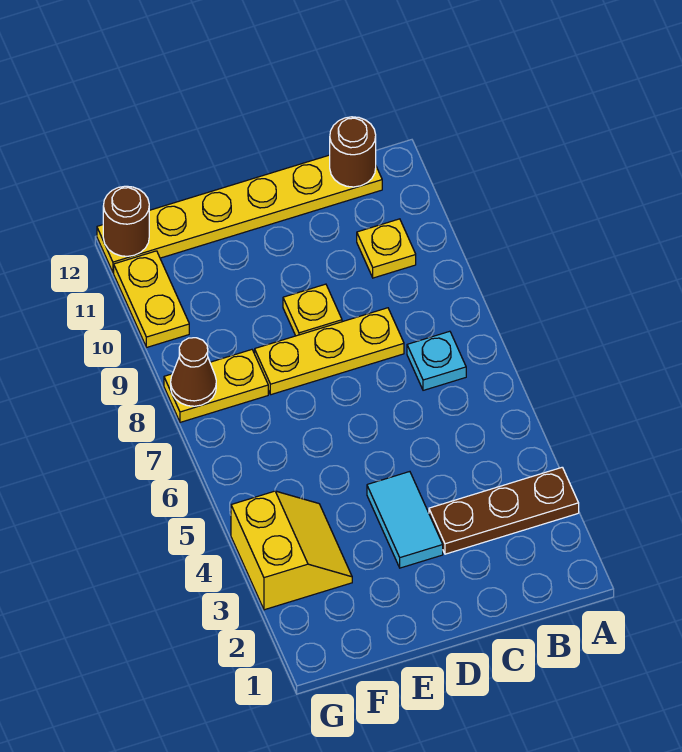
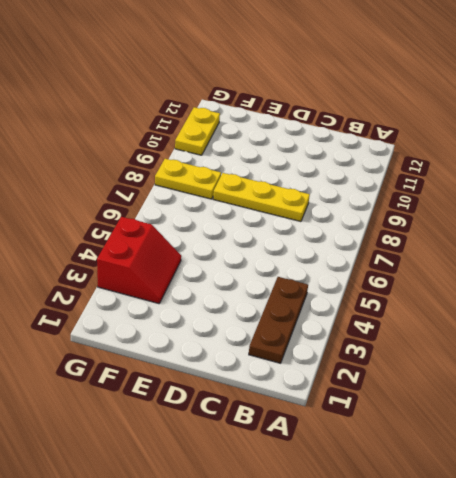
brown plate B2:B4 level 1 -> brown plate A3:C3 level 1
red slope F3:G4 level 1 top G -> yellow slope F3:G4 level 1 top G
none -> cyan plate B7 level 1
none -> yellow plate B10 level 1
none -> yellow plate B12:G12 level 1

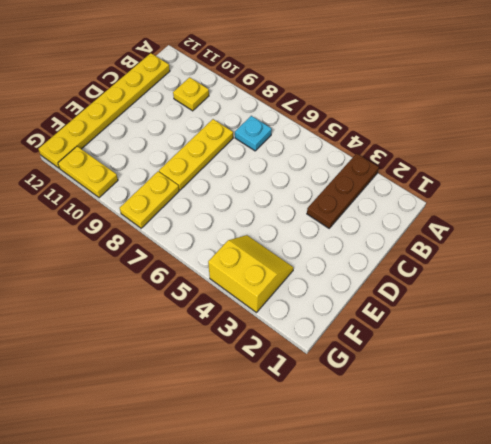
none -> cyan tile D3:D4 level 1
none -> yellow plate D9 level 1
none -> brown round brick B12 level 2

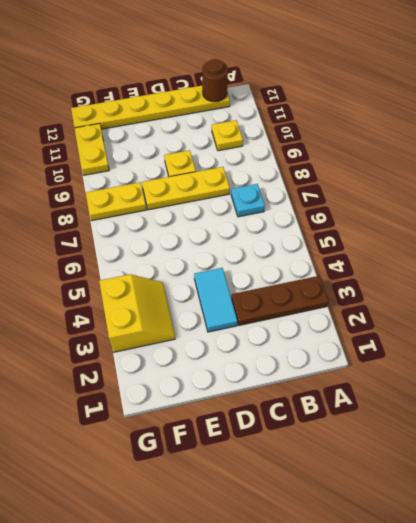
none -> brown cone G8 level 2
none -> brown round brick G12 level 2

